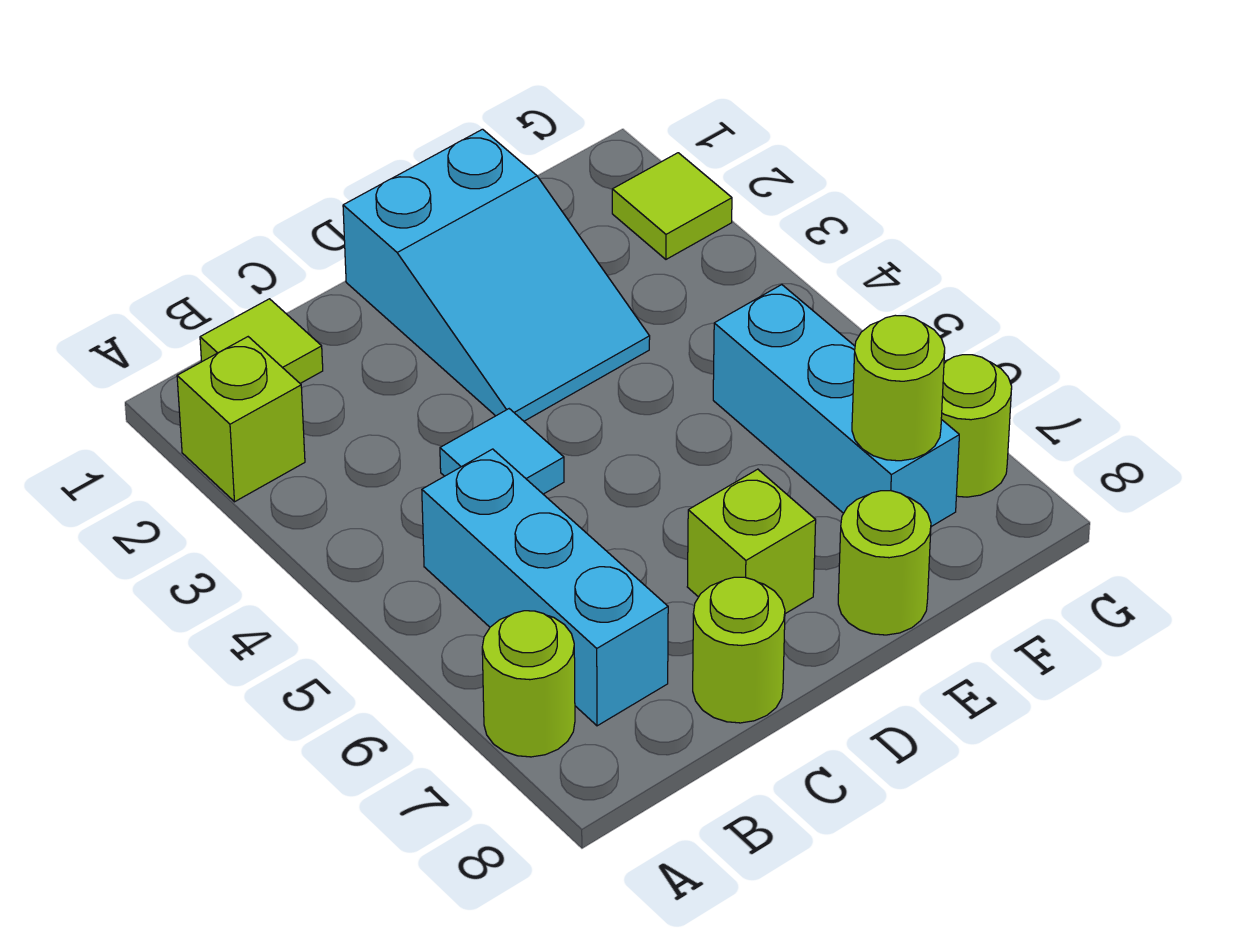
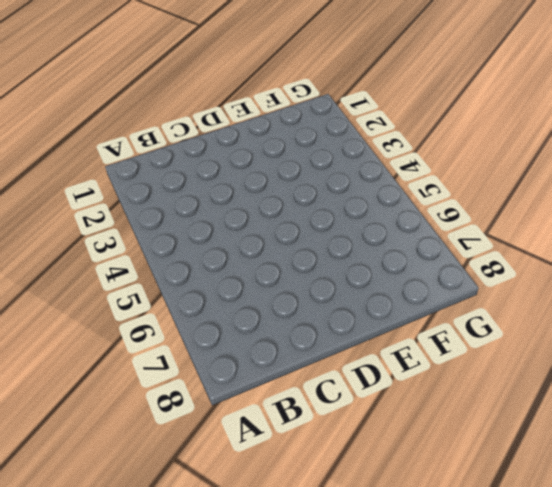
none -> lime brick A2 level 1
none -> lime round brick A7 level 1
none -> lime tile B1 level 1

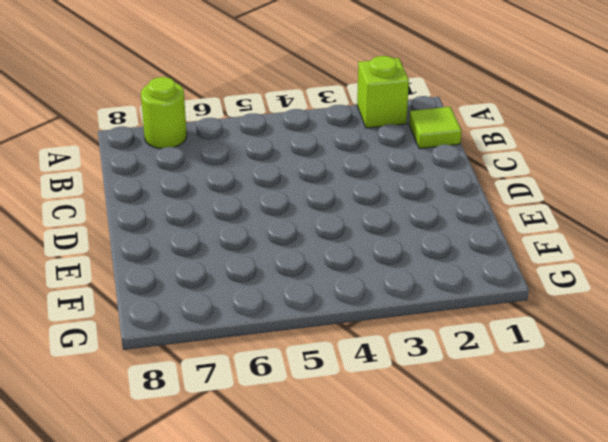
none -> cyan brick B5:B7 level 1
none -> cyan tile C4 level 1
none -> lime round brick C8 level 1

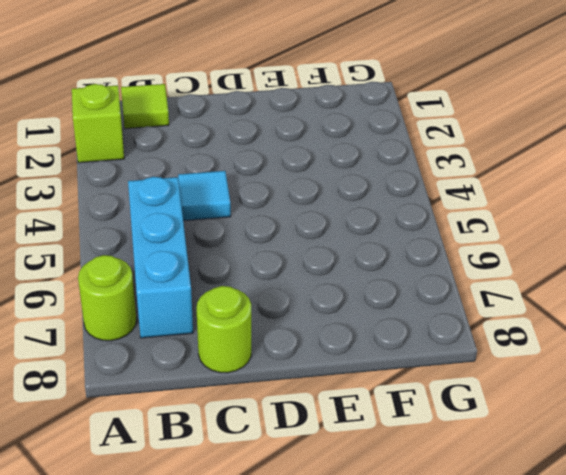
none -> cyan slope D1:E3 level 1 top 1
none -> lime brick D7 level 1
none -> lime round brick E8 level 1

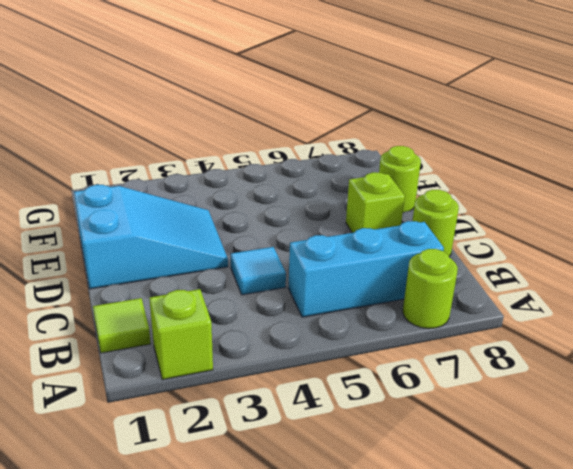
none -> cyan brick F5:F7 level 1
none -> lime tile G2 level 1
none -> lime round brick G7 level 1

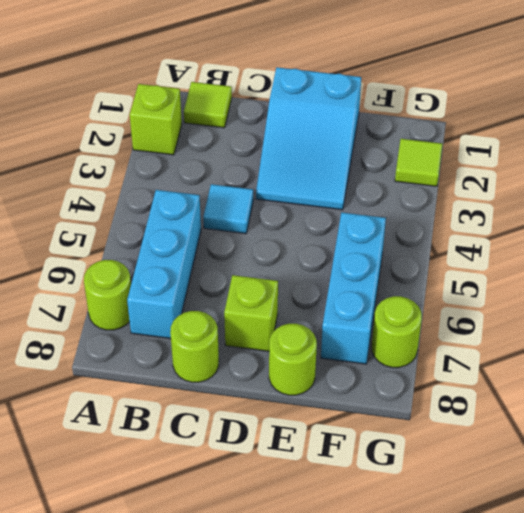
none -> lime round brick F7 level 2

